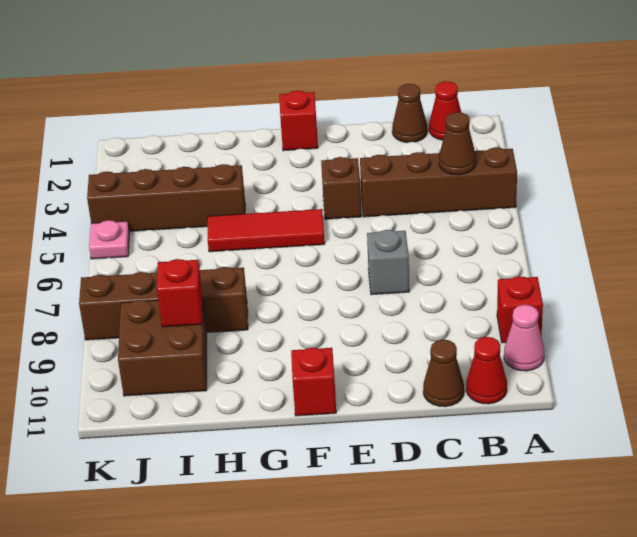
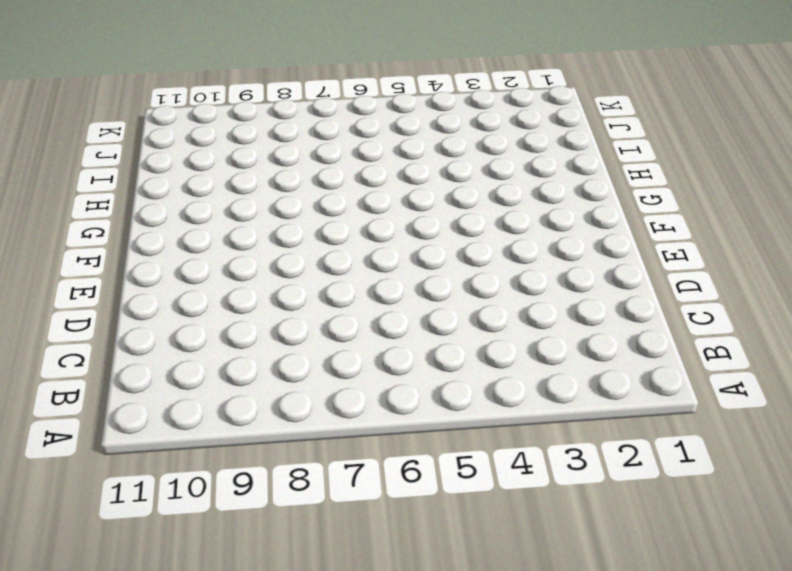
none -> brown brick A4:D4 level 1
none -> red brick A9 level 1
none -> pink cone A10 level 1

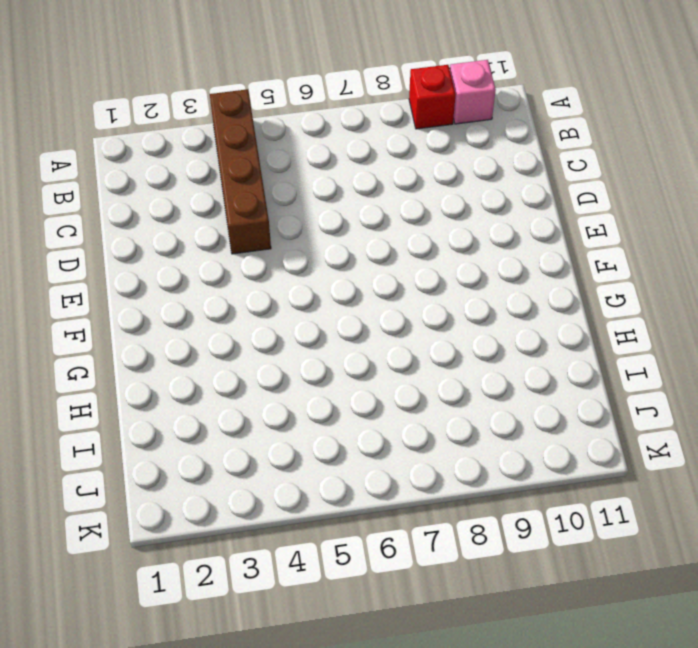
pink brick A10 level 1 -> pink cone A10 level 1
none -> red cone B1 level 1
none -> red cone B11 level 1
none -> brown cone C1 level 1

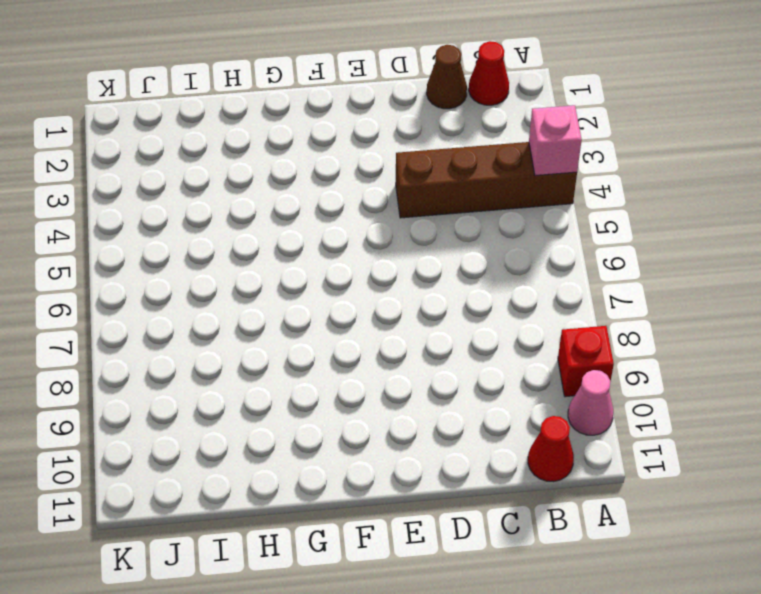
pink brick A4 level 2 -> none
none -> brown cone C11 level 1
none -> grey brick D7 level 1
none -> brown brick E4 level 1

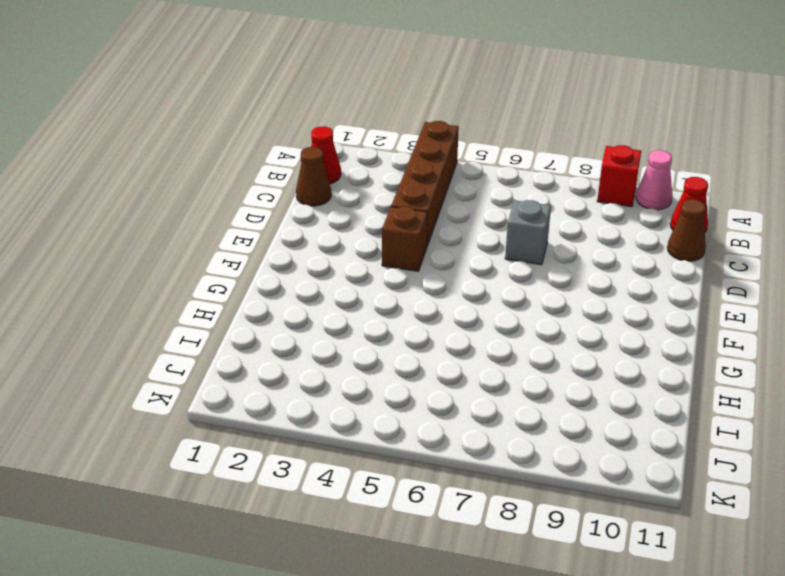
none -> red brick F1 level 1
none -> red tile F5:H5 level 1
none -> red brick F11 level 1

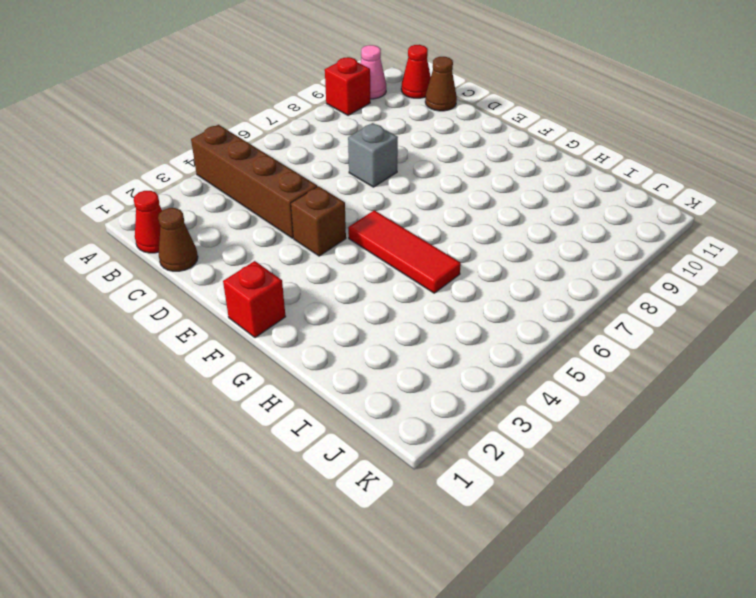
none -> red brick F11 level 1
none -> brown brick H4:K4 level 1
none -> brown brick H8:K8 level 1

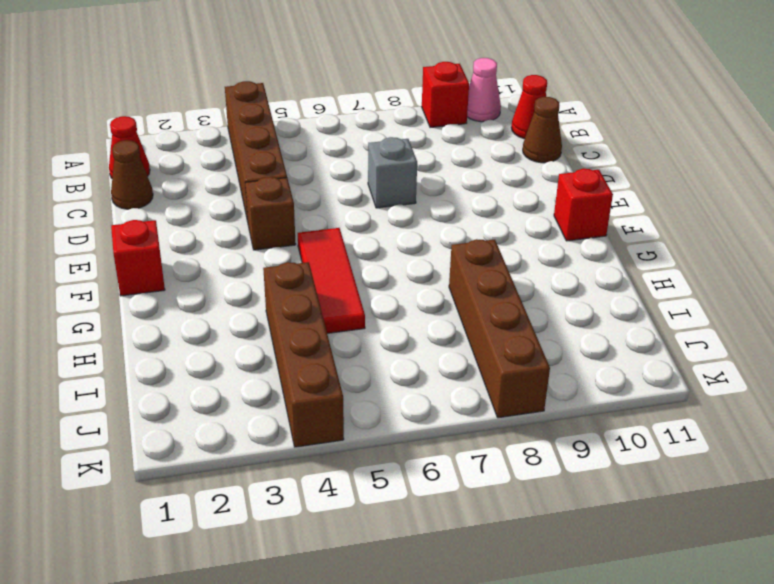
none -> brown brick I9:J10 level 1
none -> pink plate K5 level 1
none -> brown cone B4 level 2

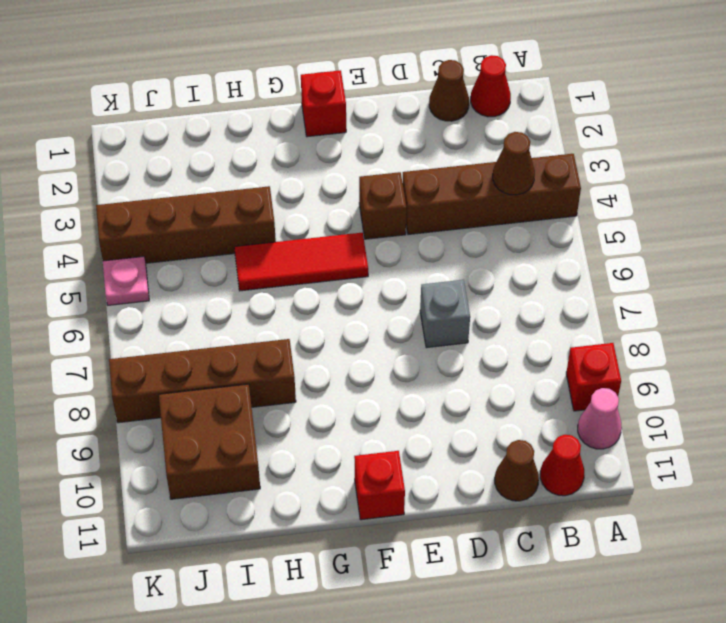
none -> red brick I9 level 2

